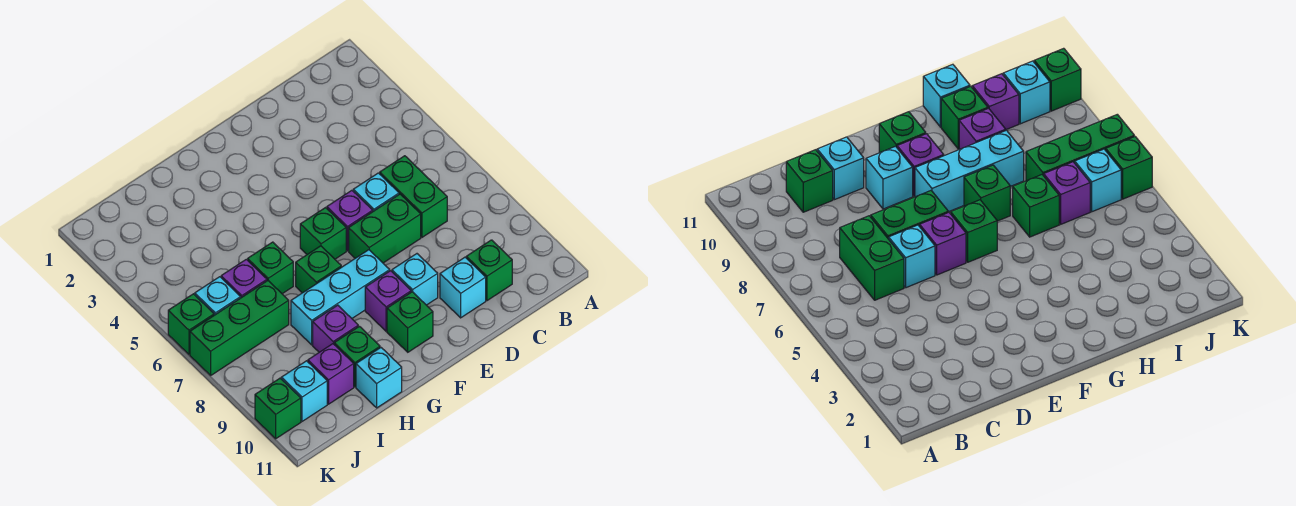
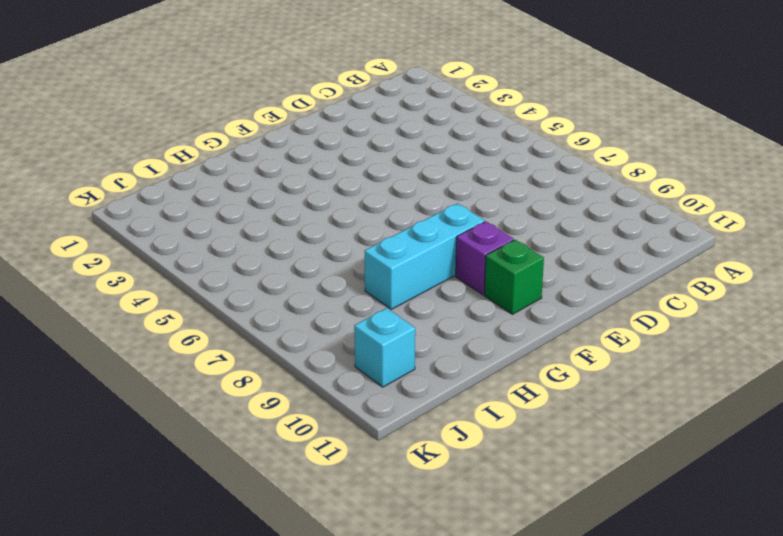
none -> green brick C6:C7 level 1
none -> green brick C10 level 1
none -> cyan brick D6 level 1

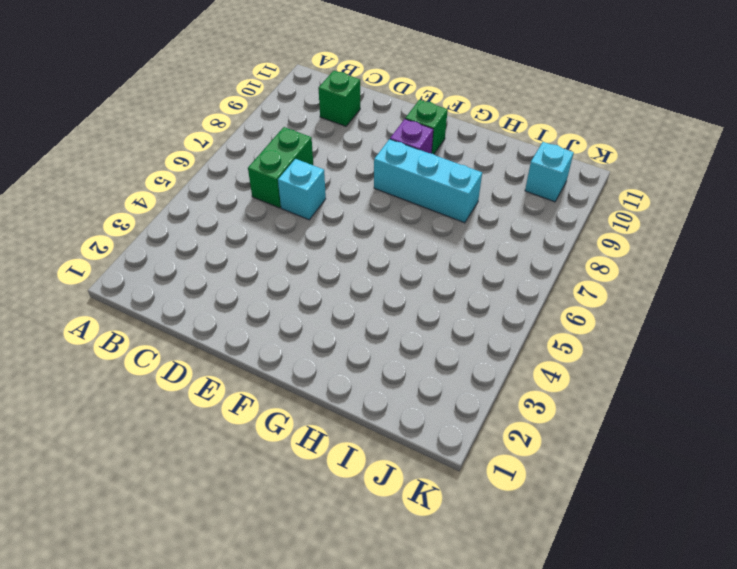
none -> green brick D7:E7 level 1
none -> cyan brick D10 level 1
none -> purple brick E6 level 1

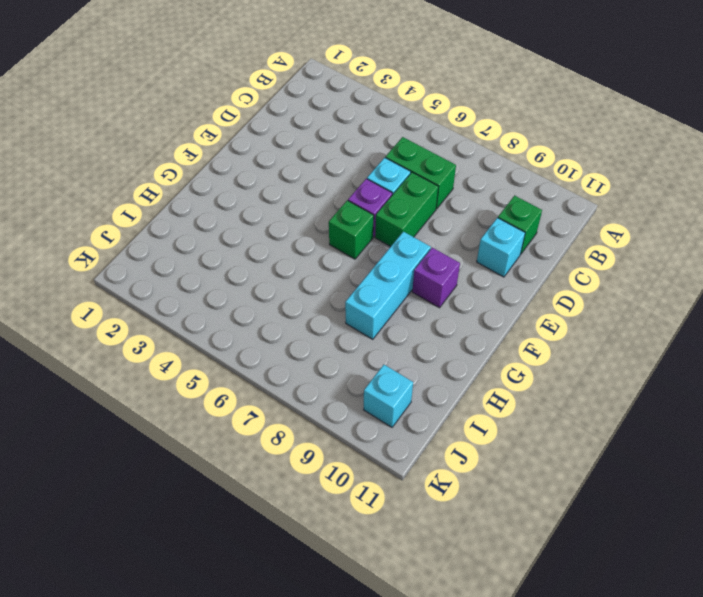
none -> cyan brick E9 level 1
none -> green brick F10 level 1
none -> green brick G7 level 1

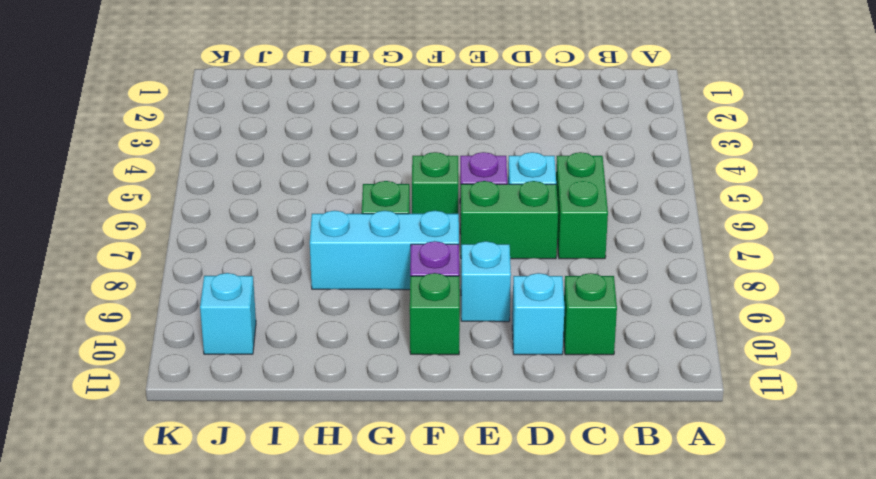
none -> green brick H6 level 1
none -> purple brick H9 level 1
none -> green brick H10 level 1

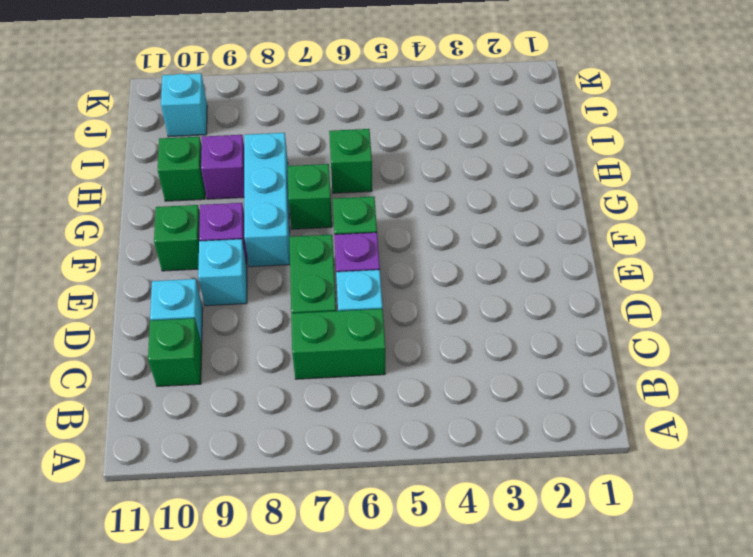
none -> cyan brick H11 level 1
none -> purple brick I6 level 1
none -> green brick I7:K7 level 1

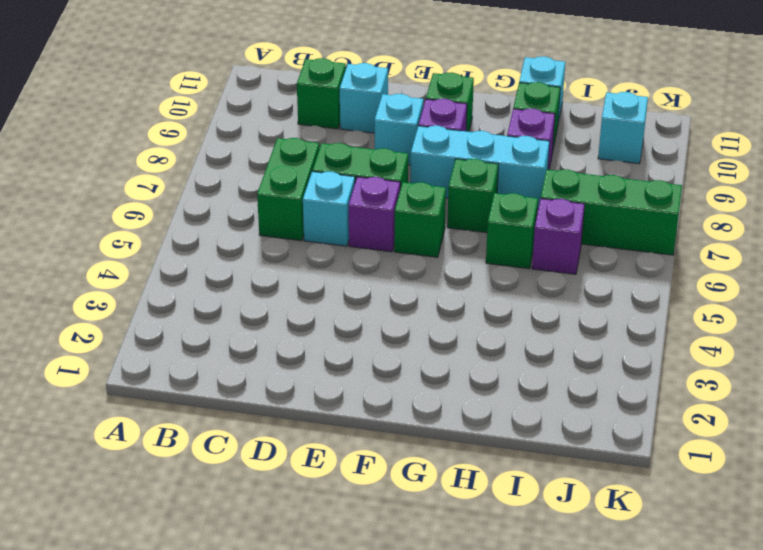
none -> purple brick I10 level 1
none -> cyan brick J6 level 1
none -> green brick K6 level 1

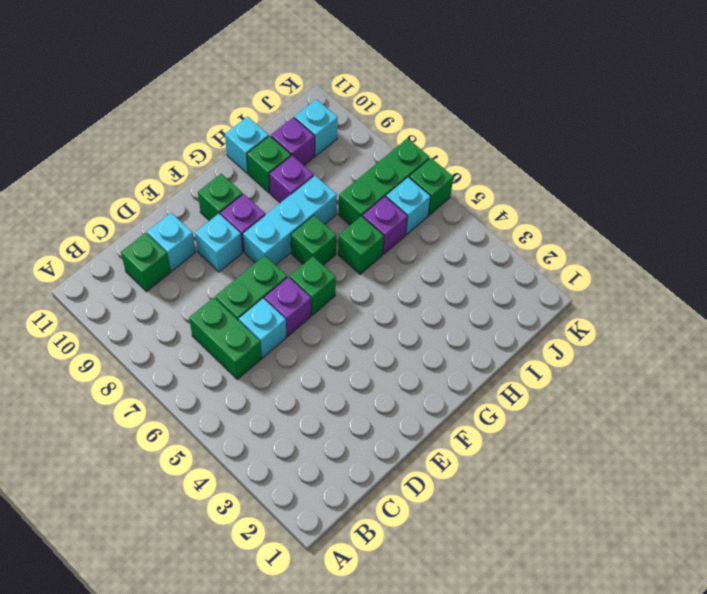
none -> green brick K10 level 1

